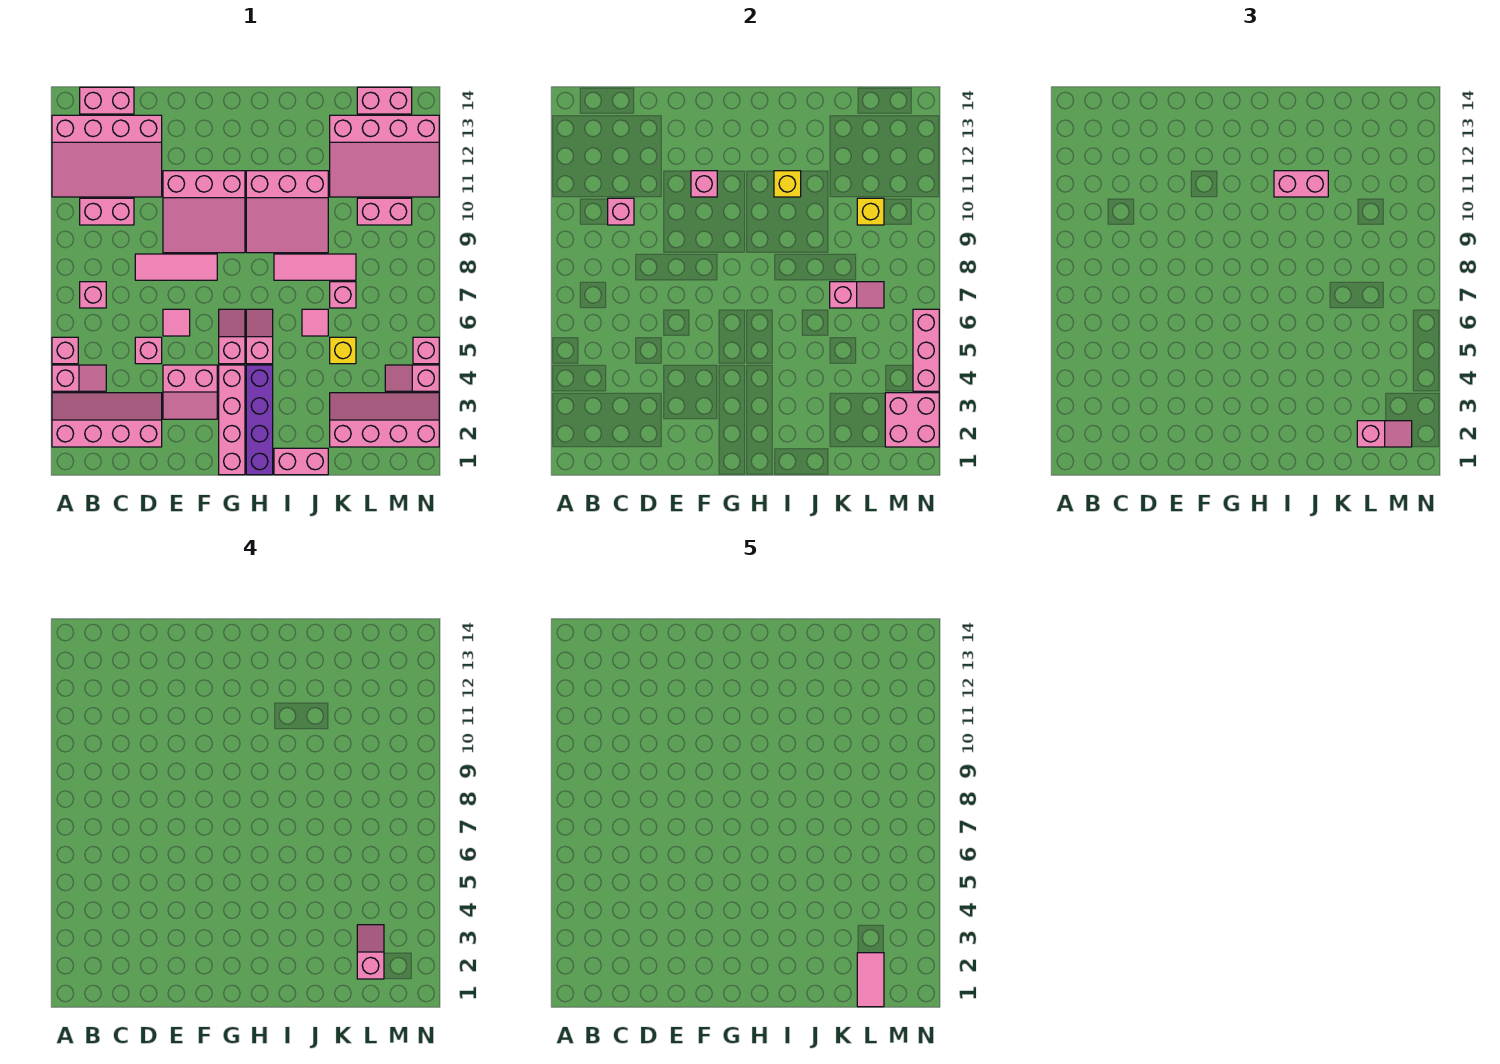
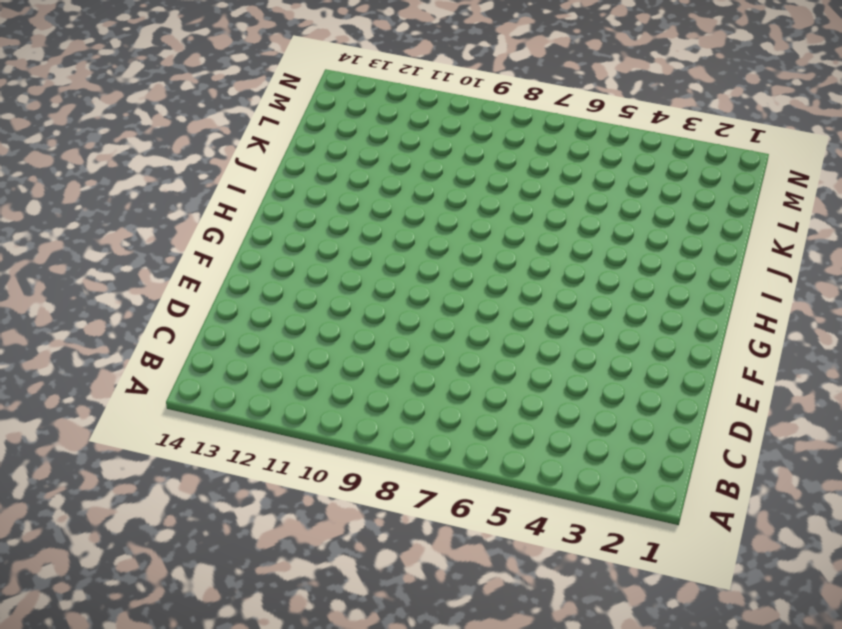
none -> pink slope A2:D3 level 1 top 2
none -> pink slope A4:B4 level 1 top A
none -> pink brick A5 level 1
none -> pink slope A11:D13 level 1 top 13

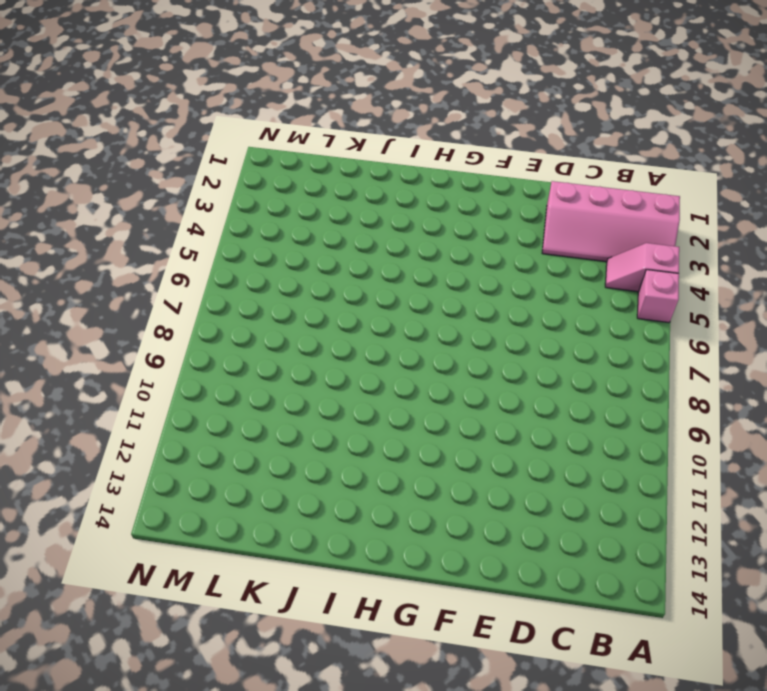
none -> pink slope A11:D13 level 1 top 13
none -> pink brick B7 level 1
none -> pink brick B10:C10 level 1
none -> pink brick B14:C14 level 1

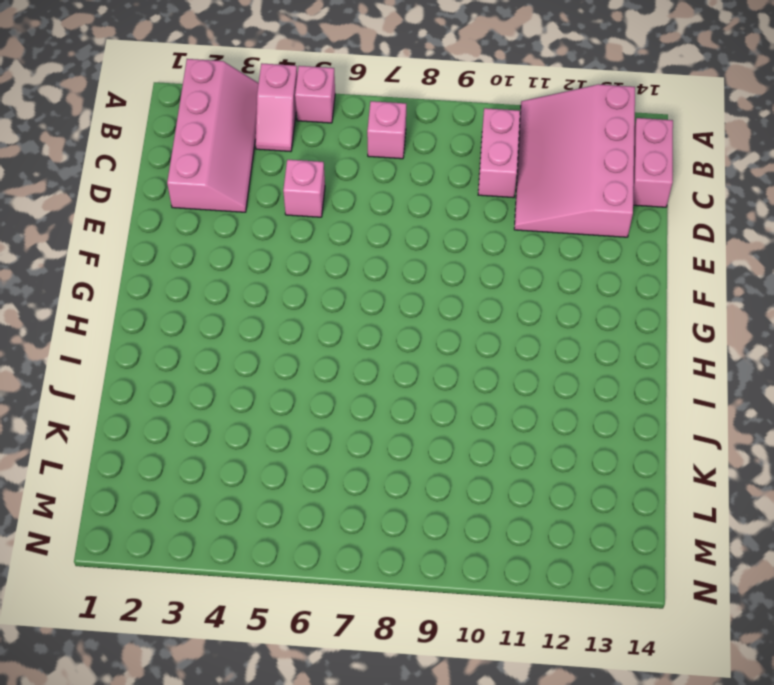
none -> pink tile D8:F8 level 1
none -> pink slope E3:F4 level 1 top 4
none -> pink tile E6 level 1
none -> pink slope E9:G11 level 1 top 11

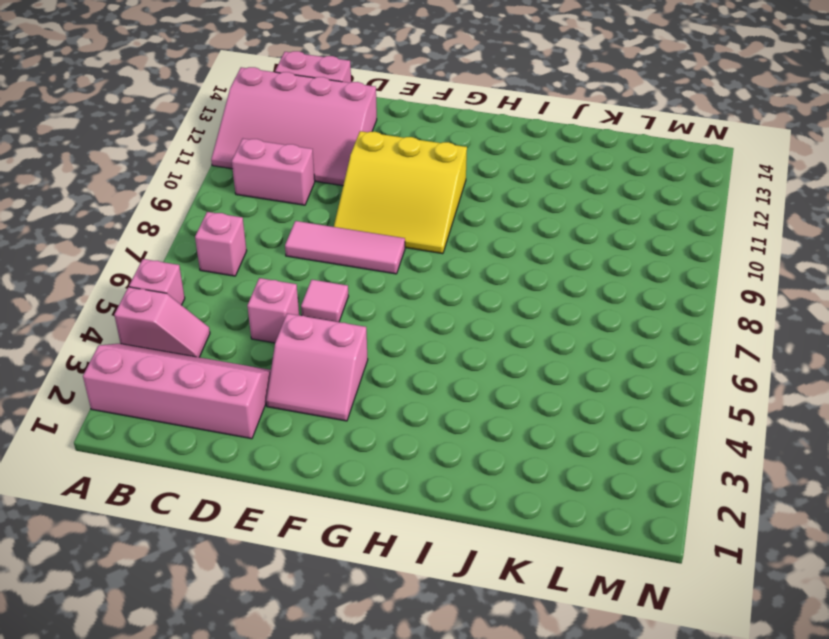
yellow slope E9:G11 level 1 top 11 -> pink slope E9:G11 level 1 top 11
none -> pink brick G1:G4 level 1
none -> pink slope G5:G6 level 1 top 5
none -> purple brick H1:H4 level 1
none -> pink slope H5:H6 level 1 top 5

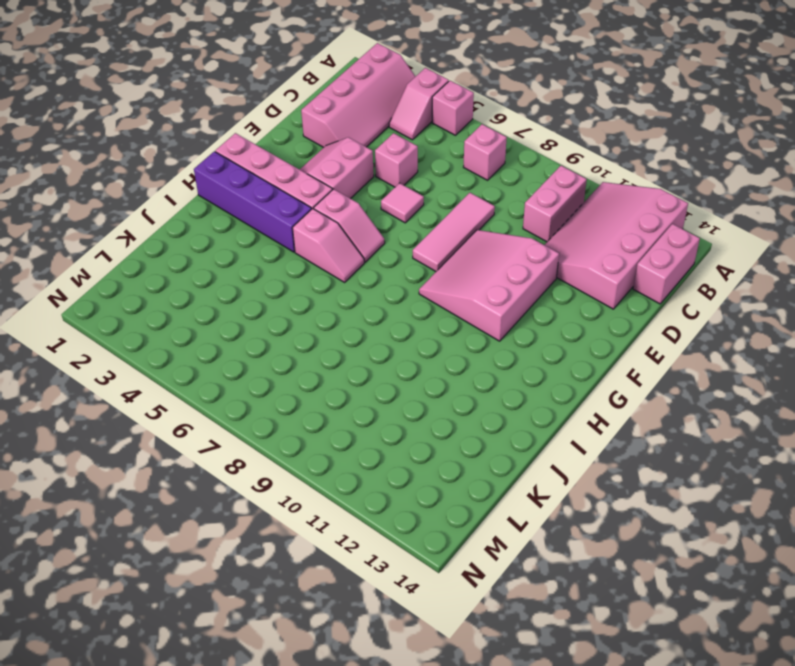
none -> pink slope H9:J11 level 1 top 11
none -> pink brick I1:J1 level 1
none -> pink tile I8:K8 level 1
none -> pink tile J6 level 1

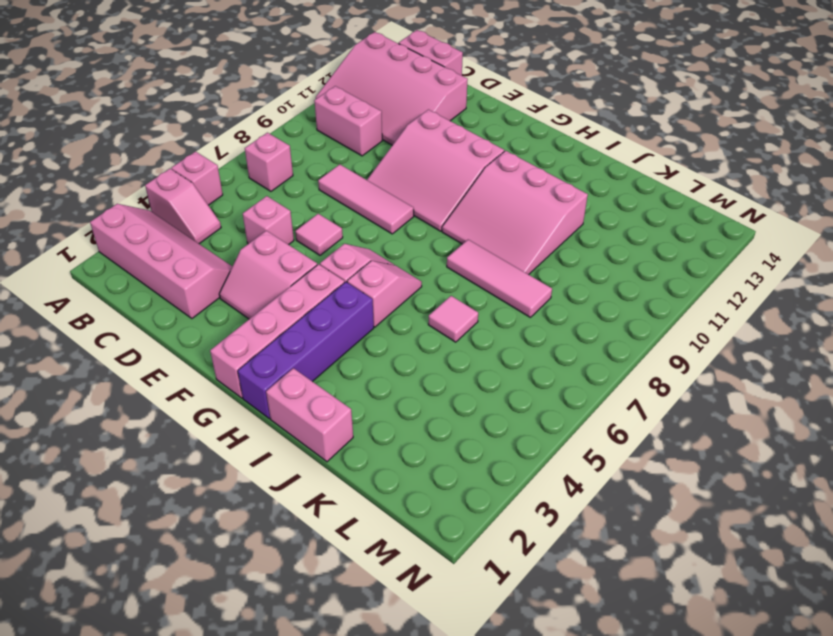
none -> pink slope K2:N3 level 1 top 2
none -> yellow brick K5 level 1
none -> pink brick K7 level 1
none -> pink slope K11:N13 level 1 top 13

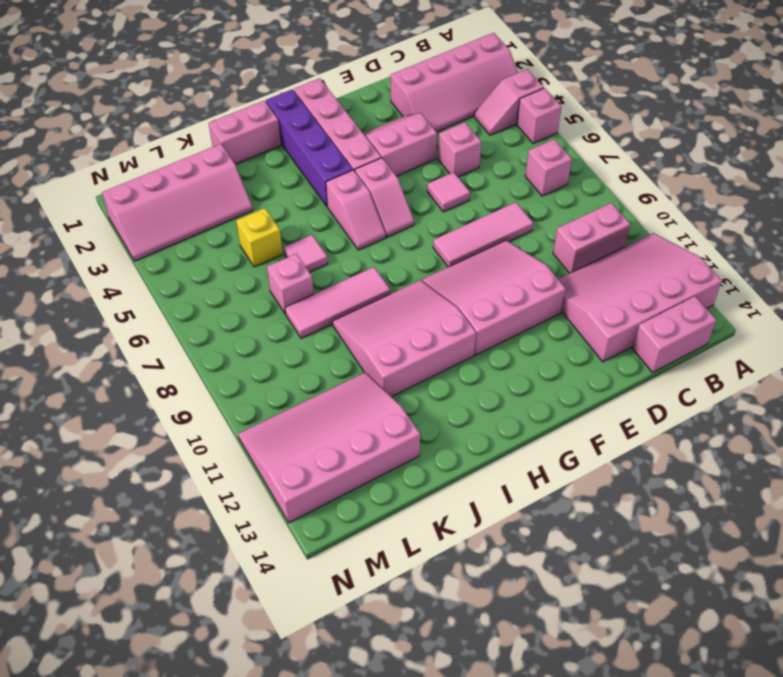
none -> pink brick L10:M10 level 1
none -> pink brick L14:M14 level 1
none -> pink slope M4:N4 level 1 top N
none -> pink brick N5 level 1

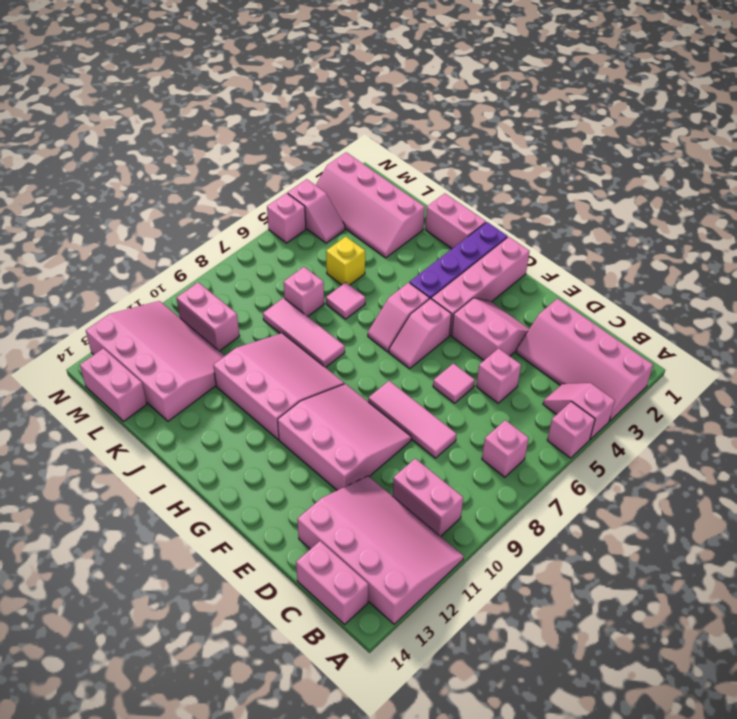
none -> pink brick C10 level 2
none -> pink brick F11 level 2
none -> yellow brick I11 level 2
none -> pink slope K7:L7 level 2 top K

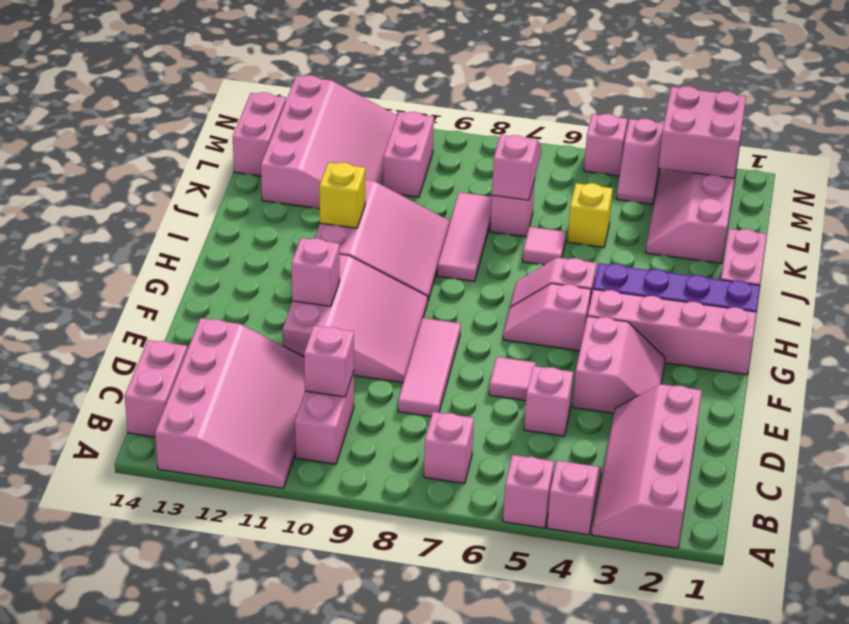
none -> yellow brick L10 level 2
none -> pink brick N4:N6 level 2
none -> pink brick I11:J11 level 3
none -> pink slope L2:M2 level 3 top L

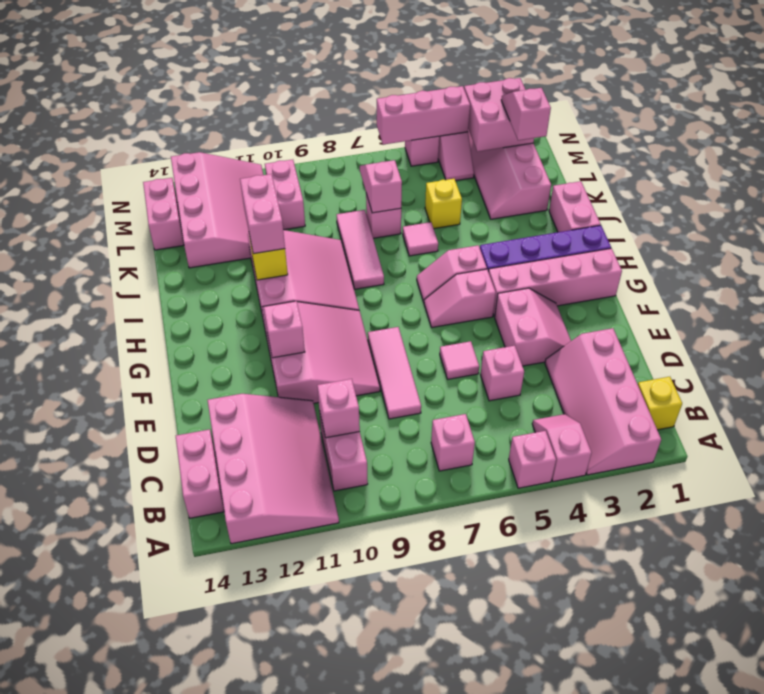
yellow brick B1 level 1 -> yellow brick L10 level 2
none -> pink slope L2:L3 level 4 top 2
none -> pink tile L1:L2 level 5

